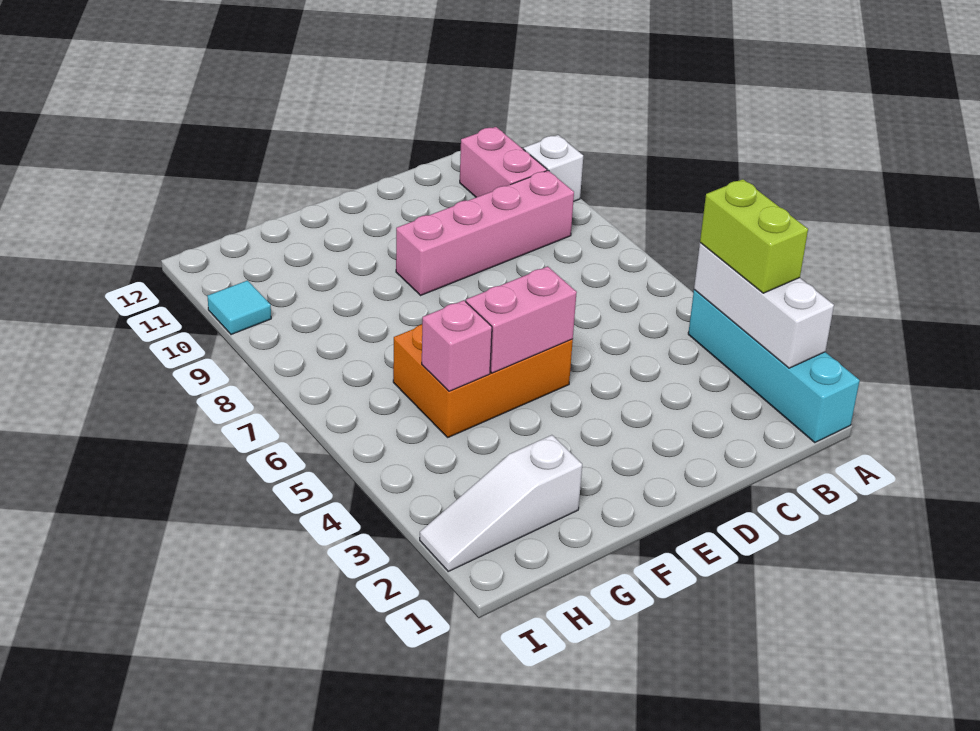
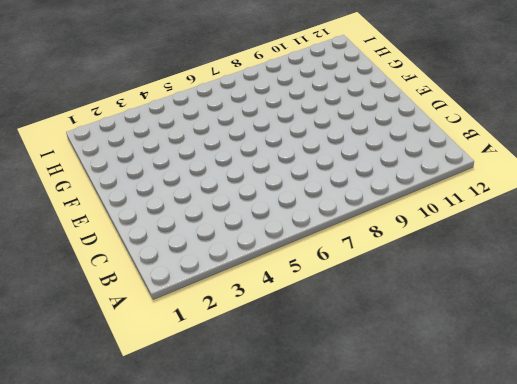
none -> cyan brick A1:A4 level 1
none -> white brick A10 level 1

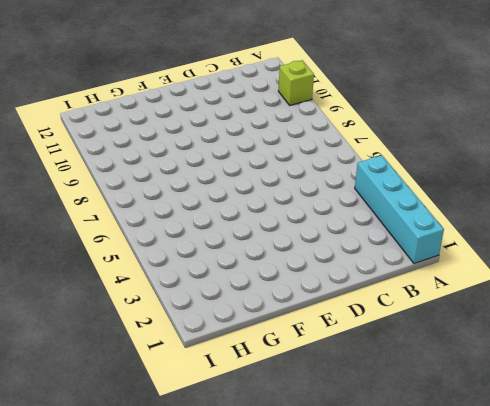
lime brick A10 level 1 -> white brick A10 level 1
none -> pink brick B9:E9 level 1
none -> pink brick B10:B11 level 1

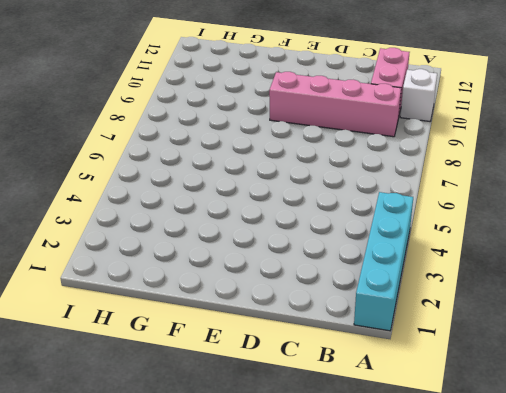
none -> orange brick E5:G6 level 1
none -> white slope G2:I2 level 1 top G

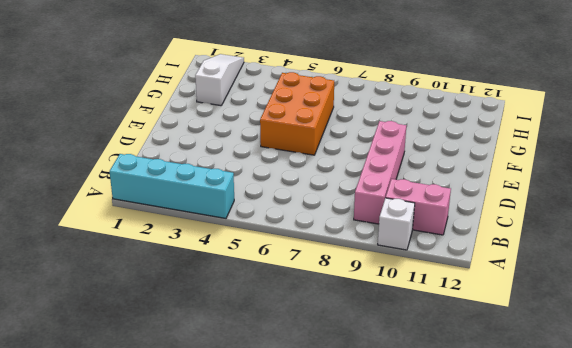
none -> cyan tile I10 level 1
none -> white brick A2:A4 level 2

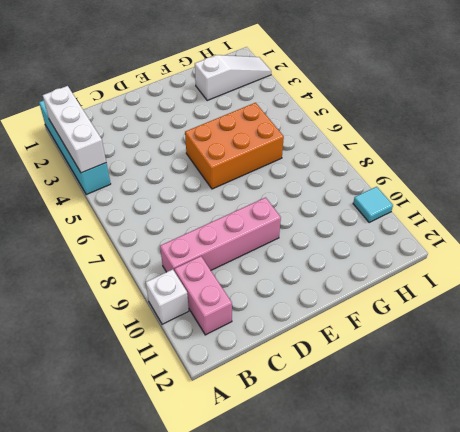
none -> pink brick E5:F5 level 2
none -> pink brick G5 level 2

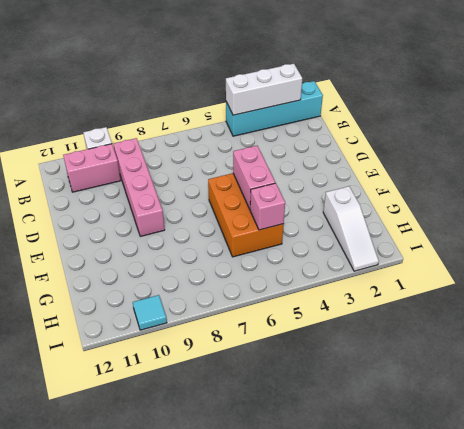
none -> lime brick A3:A4 level 3

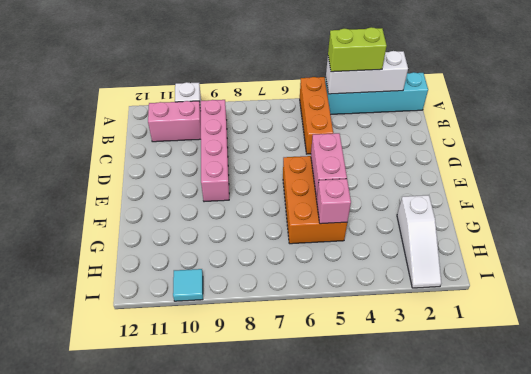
orange brick A5:C5 level 1 -> none

